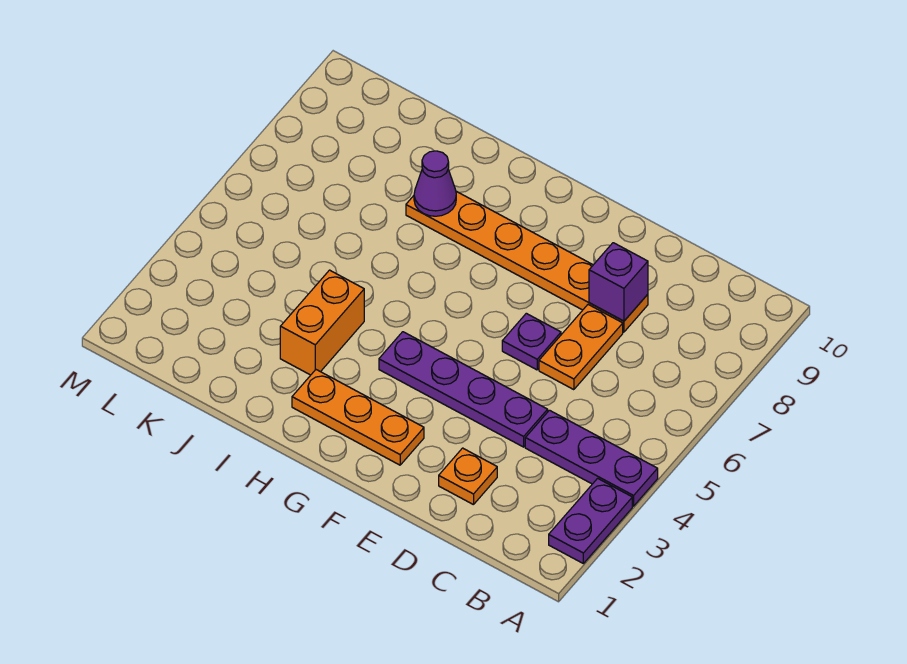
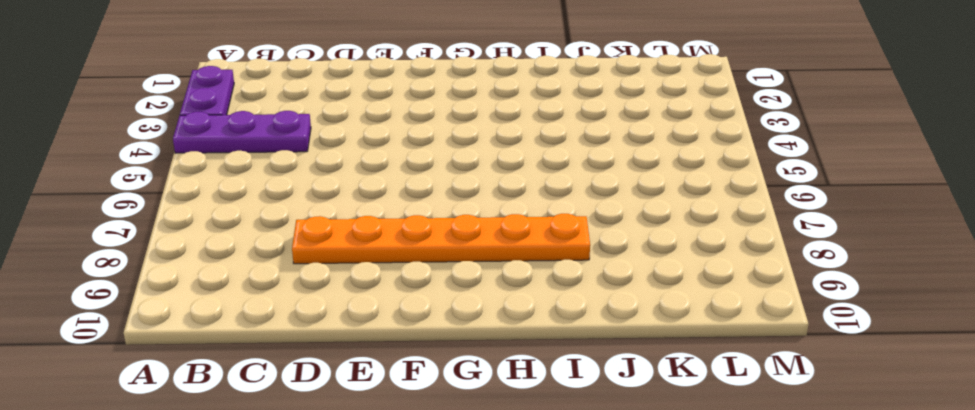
none -> orange plate D2 level 1
none -> purple plate D4:G4 level 1

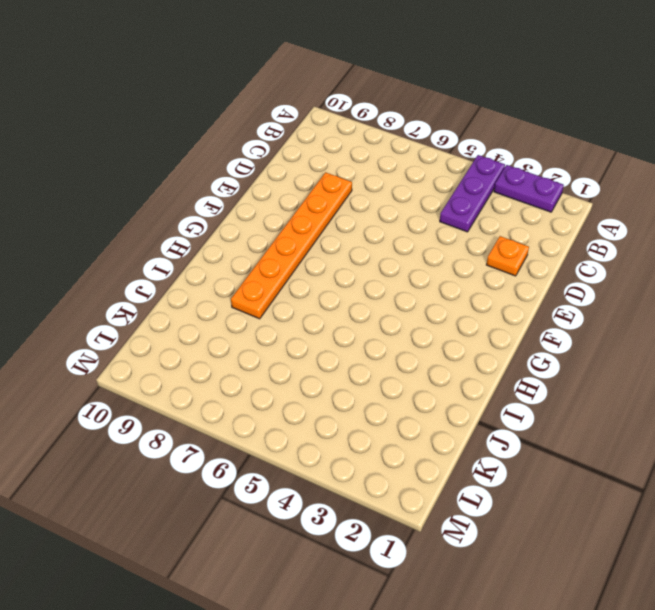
none -> purple plate D4:G4 level 1
none -> orange plate D6:D7 level 1

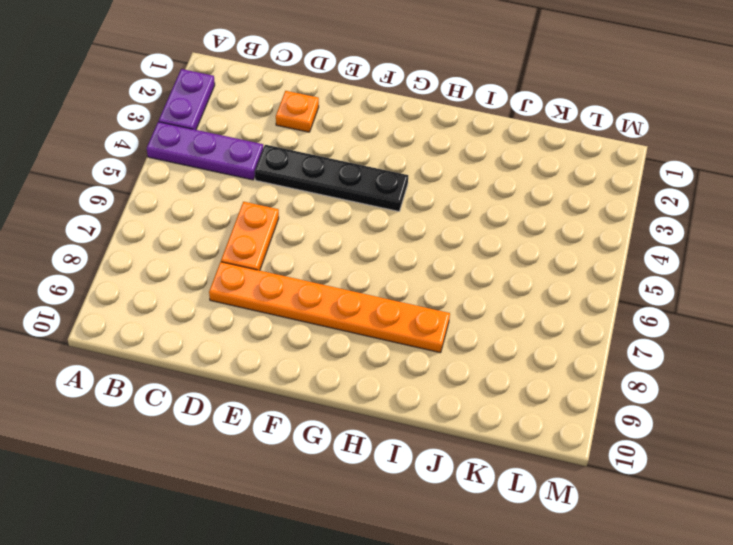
black plate D4:G4 level 1 -> purple plate D4:G4 level 1
none -> purple plate E6 level 1
none -> orange plate F2:H2 level 1

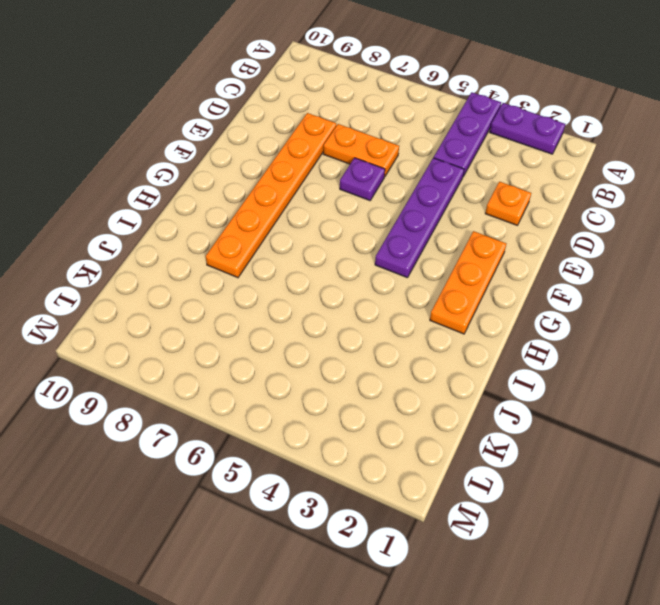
none -> orange brick I3:I4 level 1
none -> purple brick D8 level 2

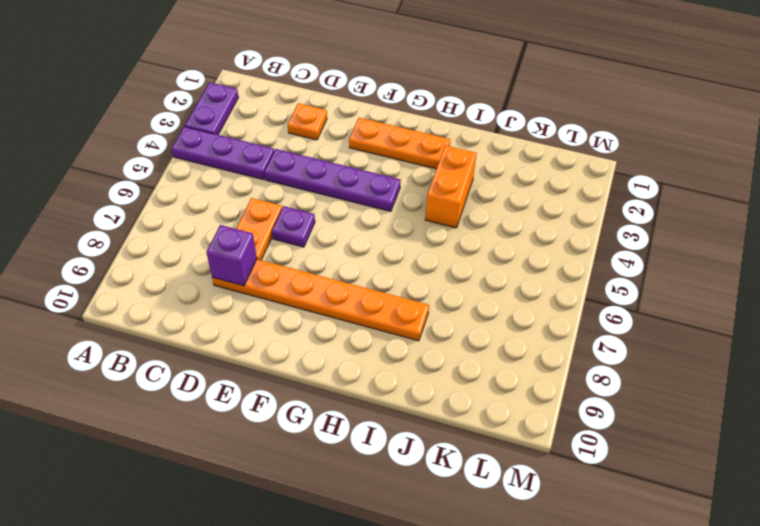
none -> purple cone I8 level 2

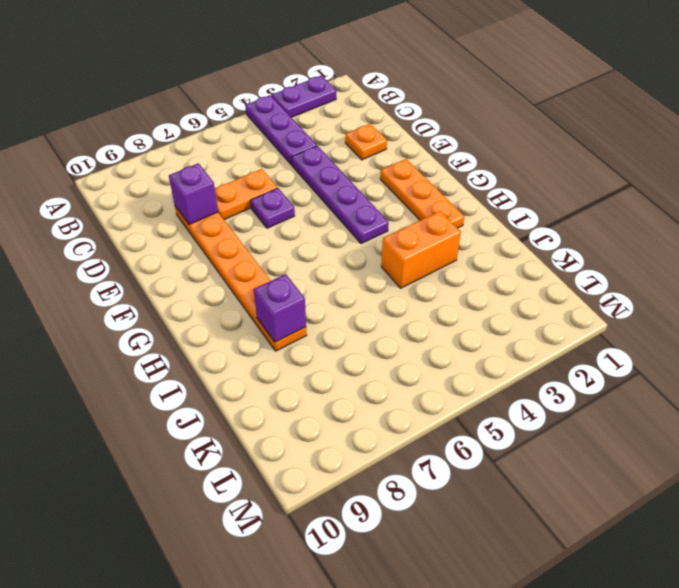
purple brick I8 level 2 -> purple cone I8 level 2

